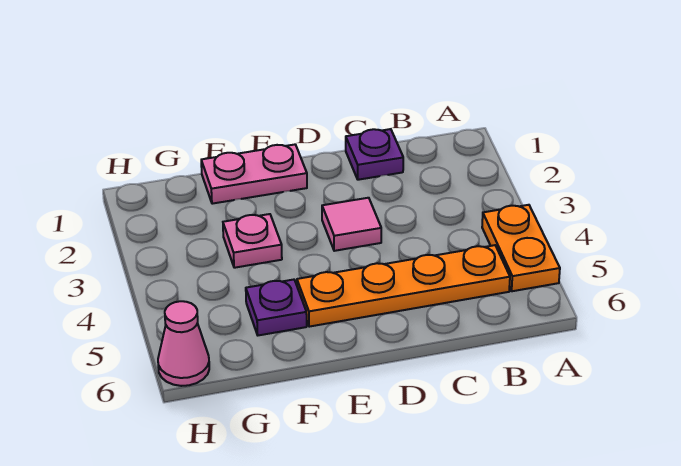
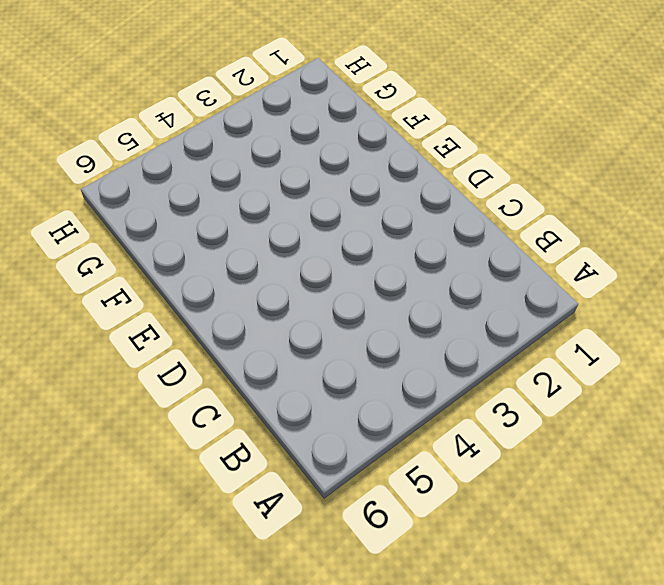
none -> orange plate A4:A5 level 1
none -> orange plate B5:E5 level 1

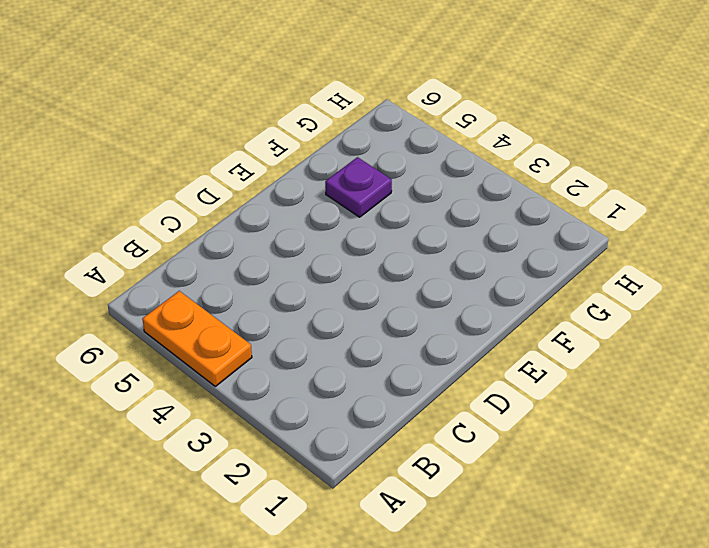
none -> orange plate B5:E5 level 1
none -> purple plate C1 level 1

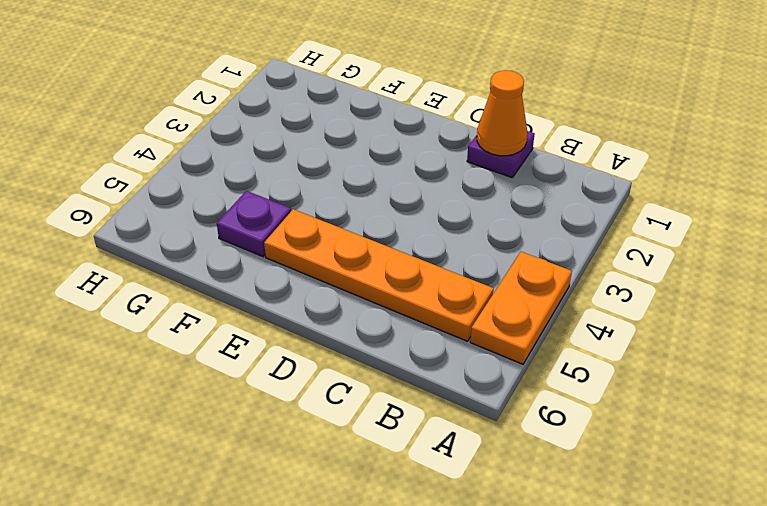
orange cone C1 level 2 -> none
none -> pink tile D3 level 1
none -> pink plate E1:F1 level 1

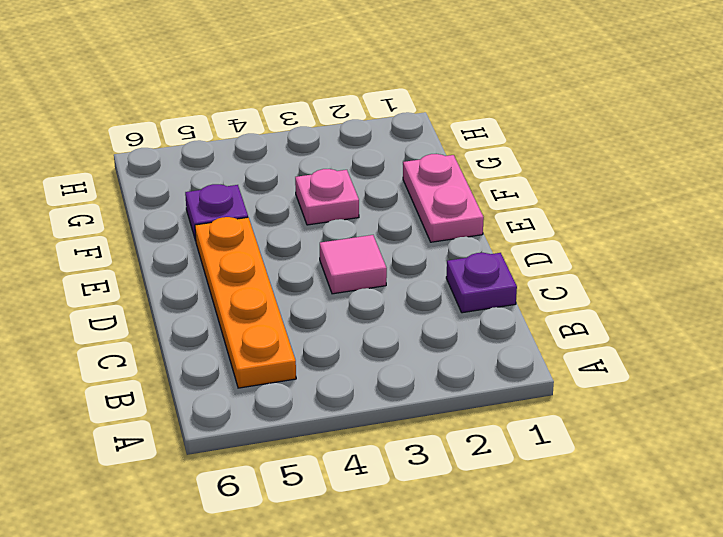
none -> orange plate A4:A5 level 1
none -> pink cone H6 level 1

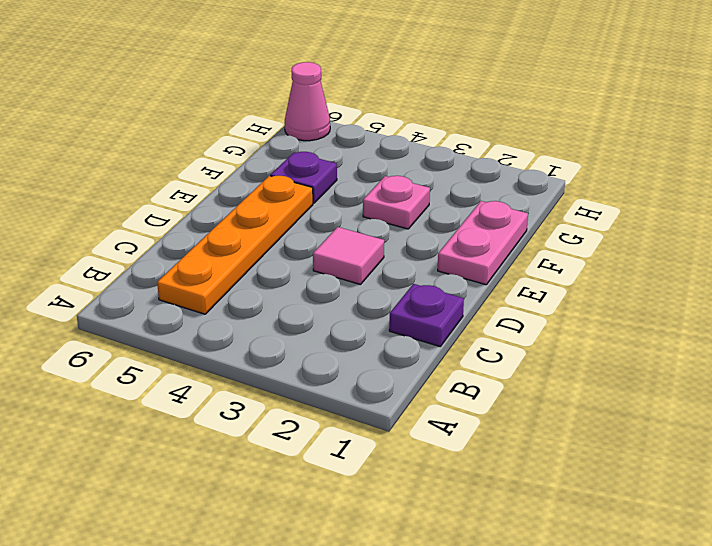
none -> orange plate A4:A5 level 1

